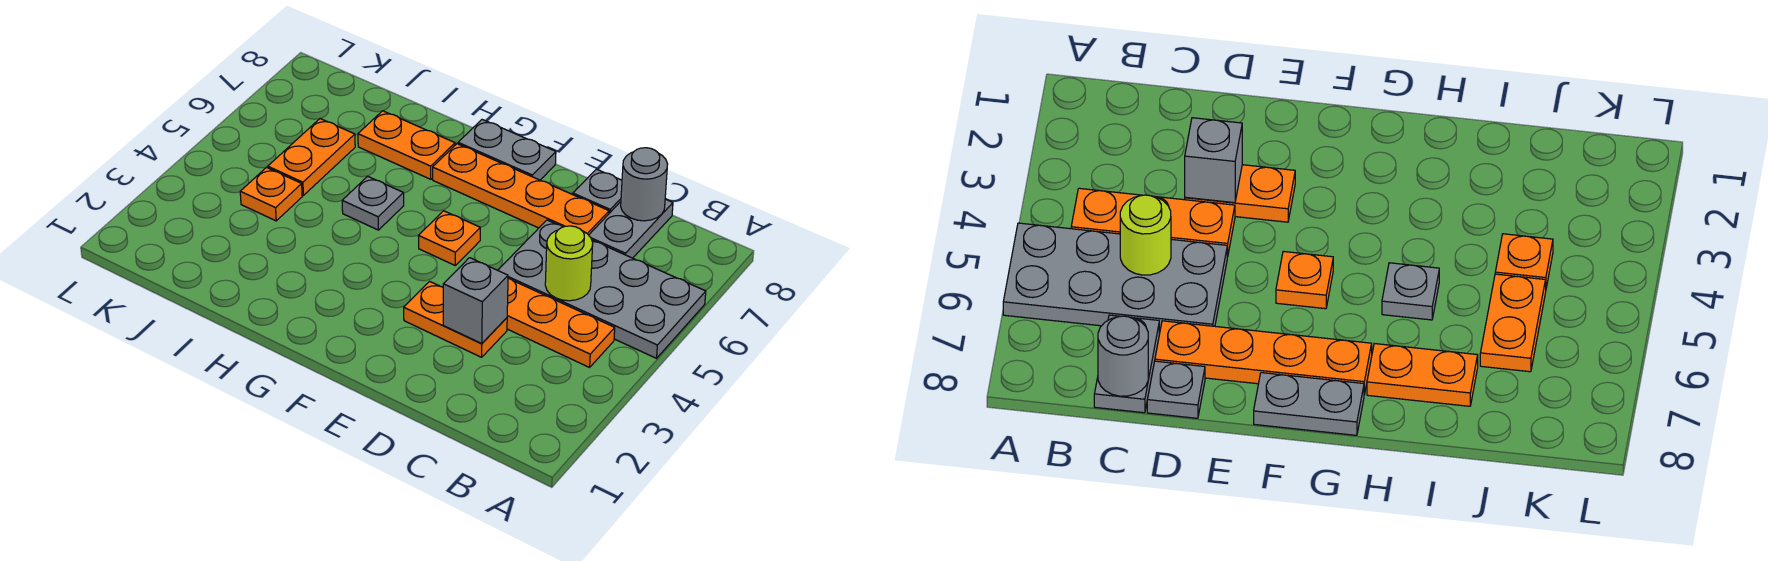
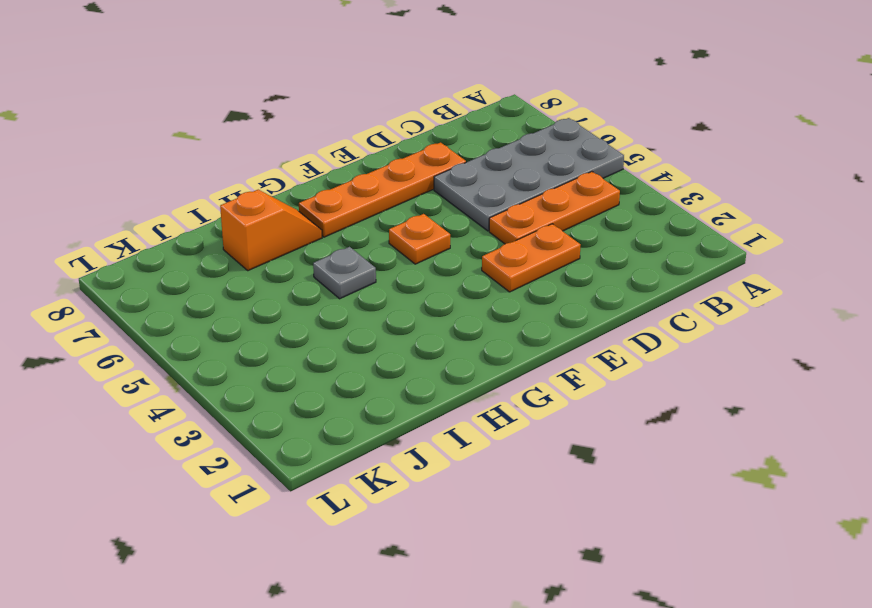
orange slope H7:I7 level 1 top I -> orange plate H7:I7 level 1
none -> grey plate C7:C8 level 1
none -> grey plate D8 level 1
none -> grey plate F8:G8 level 1

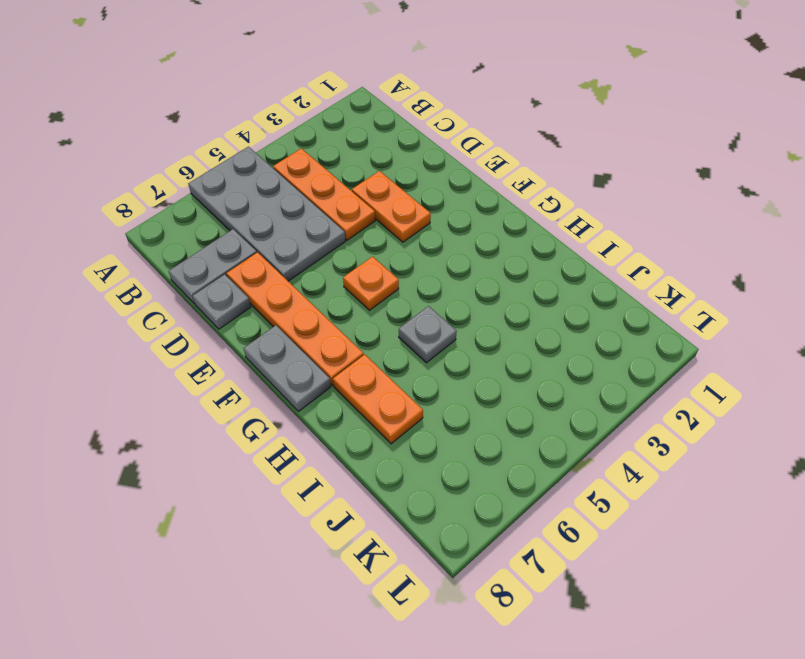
none -> orange plate J4 level 1
none -> orange plate J5:J6 level 1
none -> lime round brick C5 level 2

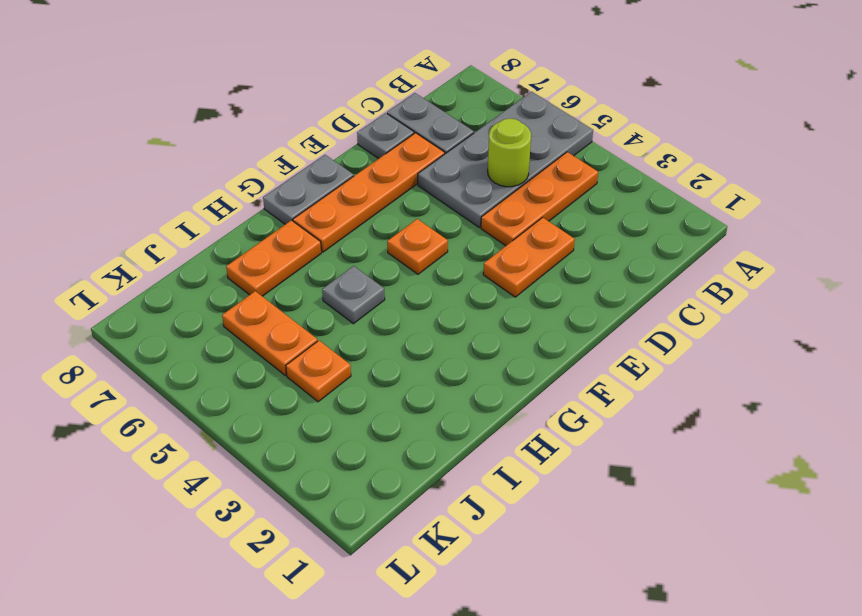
none -> grey round brick C8 level 2
none -> grey brick D3 level 2

